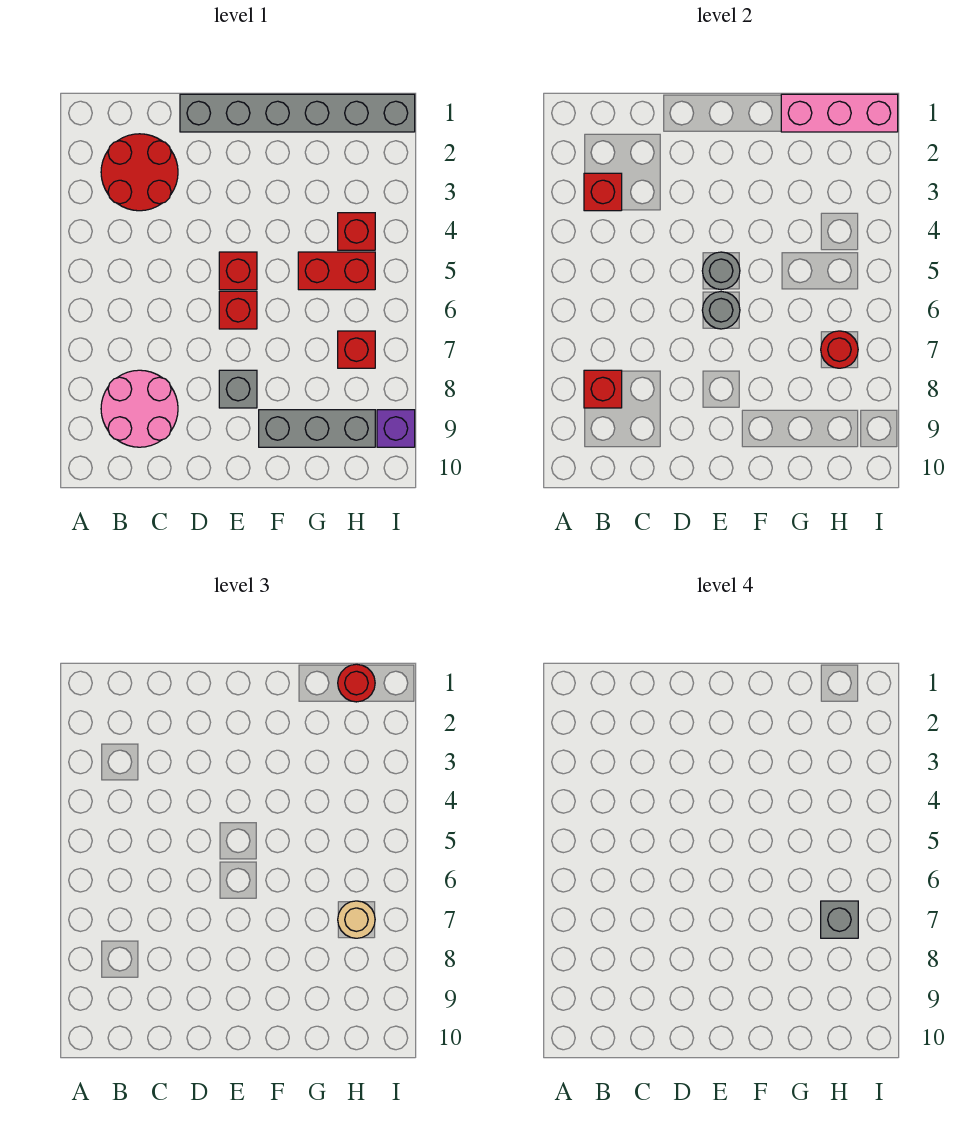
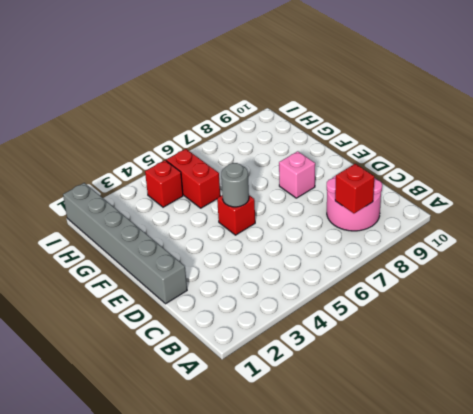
pink brick E8 level 1 -> grey brick E8 level 1
none -> red round brick B2:C3 level 1
none -> red brick E6 level 1
none -> grey brick F9:H9 level 1

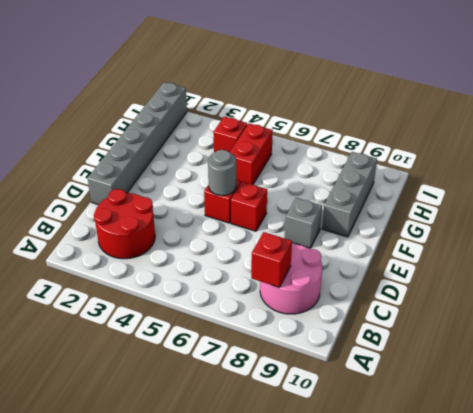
none -> red brick H7 level 1
none -> purple brick I9 level 1
none -> red brick B3 level 2

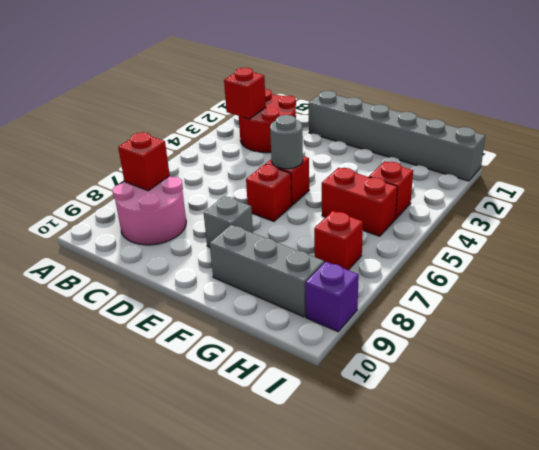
none -> grey round brick E6 level 2
none -> pink brick G1:I1 level 2
none -> red round brick H7 level 2

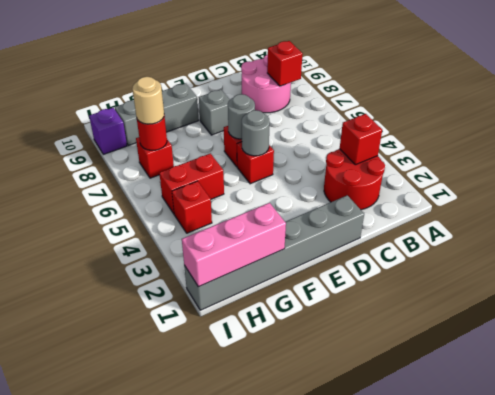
none -> red round brick H1 level 3
none -> grey brick H7 level 4

